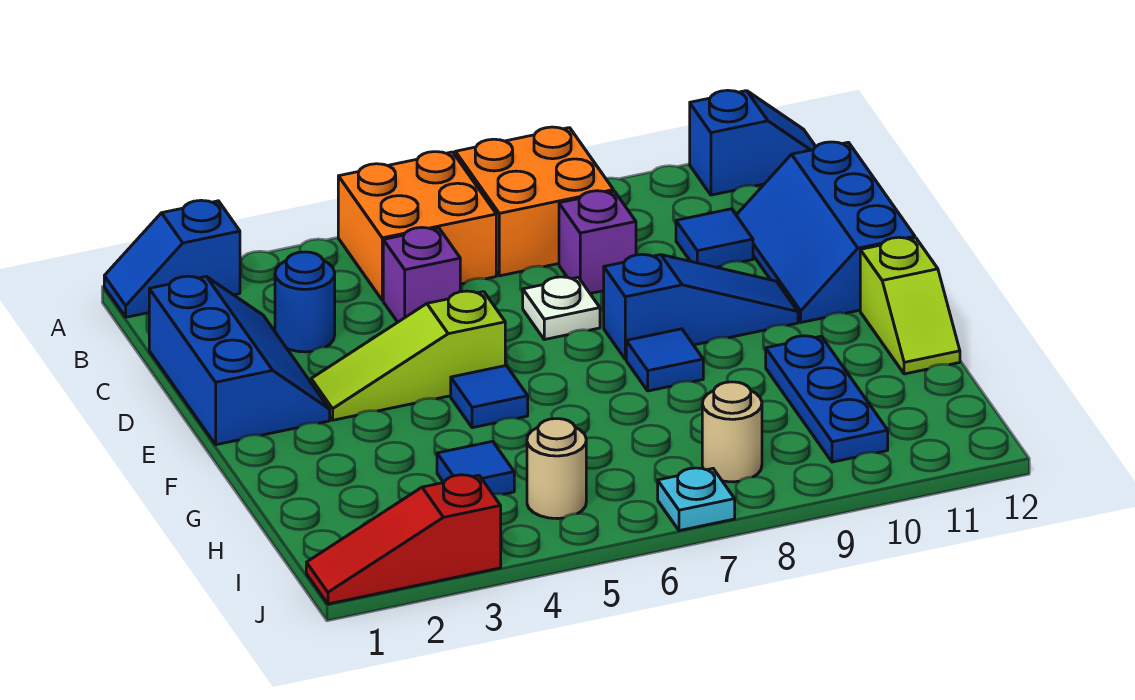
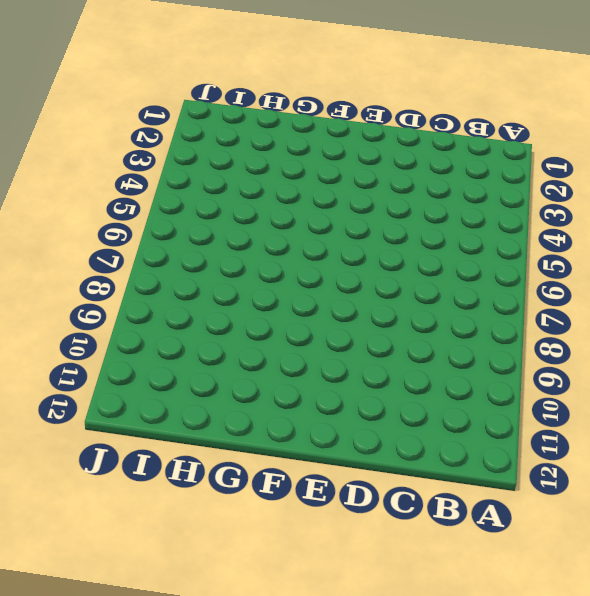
none -> blue slope A1:A2 level 1 top 2
none -> orange brick A5:B6 level 1
none -> orange brick A7:B8 level 1

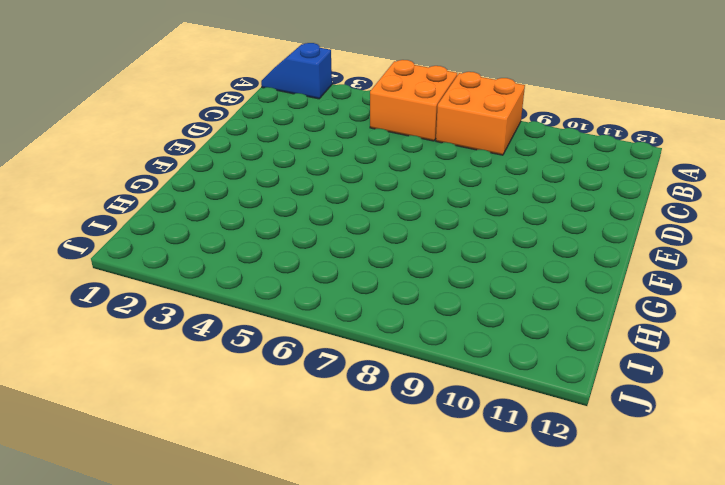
none -> blue slope A11:A12 level 1 top 11
none -> blue slope C1:E2 level 1 top 1
none -> blue round brick C3 level 1

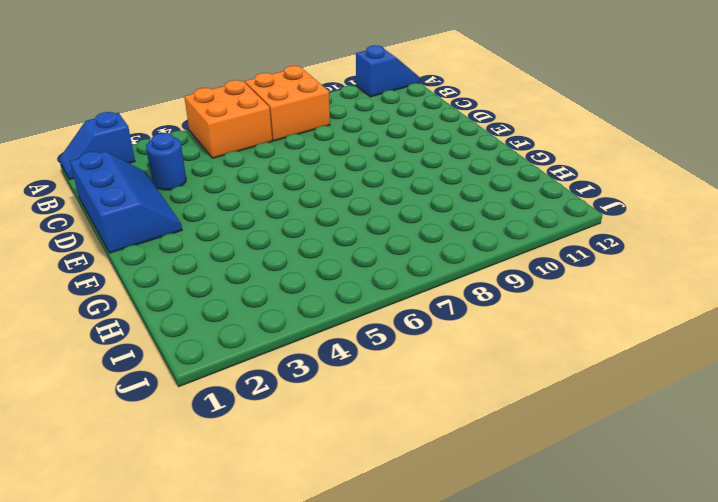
none -> purple brick C5 level 1
none -> purple brick C8 level 1
none -> blue tile C10 level 1

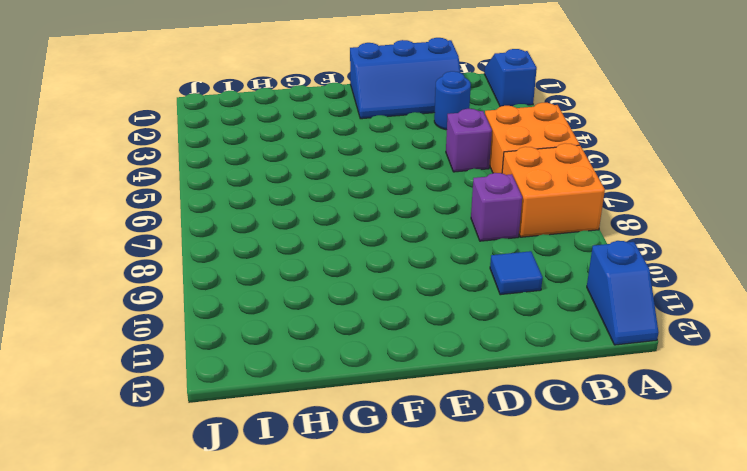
none -> blue slope C11:E12 level 1 top 12
none -> white plate D7 level 1
none -> lime slope E3:E5 level 1 top 5

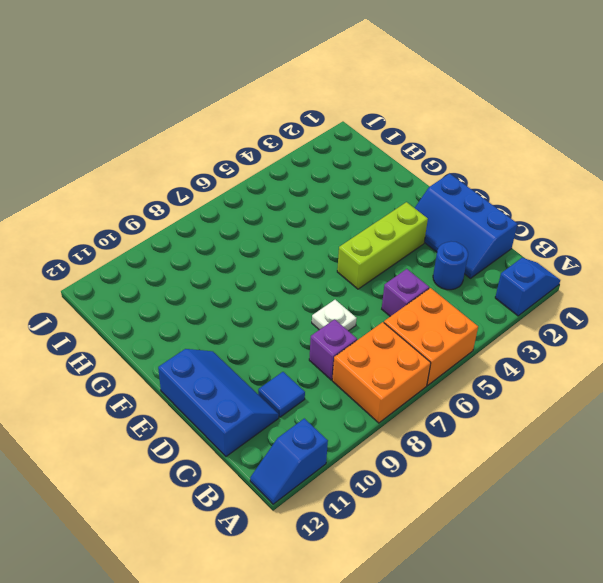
lime brick E3:E5 level 1 -> lime slope E3:E5 level 1 top 5
none -> blue slope E8:E10 level 1 top 8
none -> blue tile F5 level 1
none -> blue tile F8 level 1

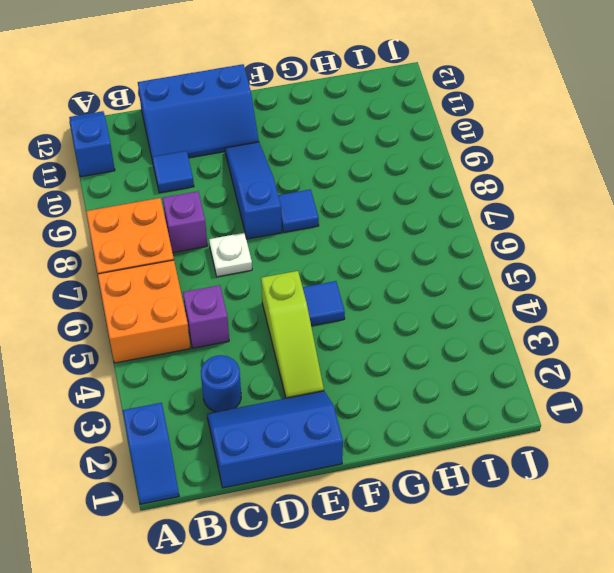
none -> lime slope F12:G12 level 1 top F
none -> blue plate G10:I10 level 1
none -> blue tile H4 level 1

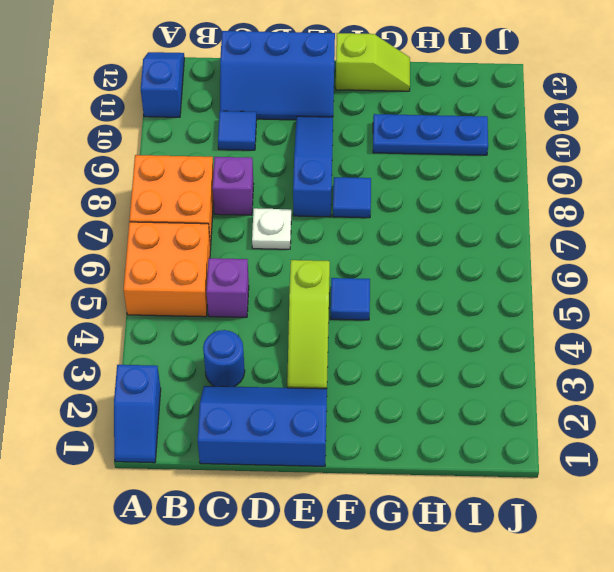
none -> blue tile H4 level 1
none -> tan round brick I5 level 1
none -> tan round brick I8 level 1

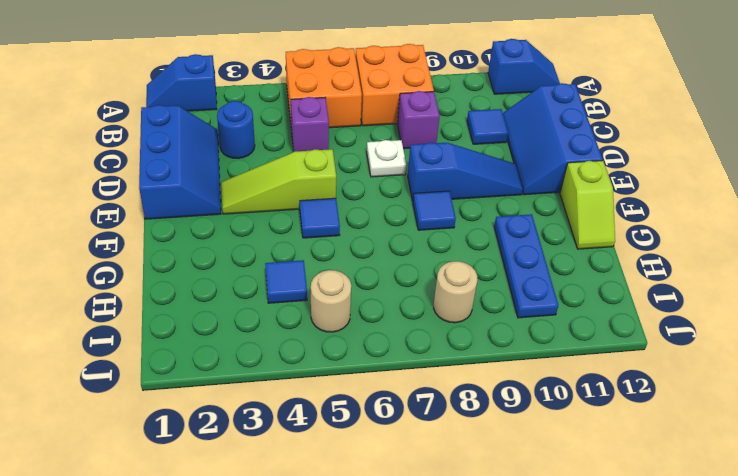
none -> red slope J1:J3 level 1 top 3
none -> cyan plate J7 level 1

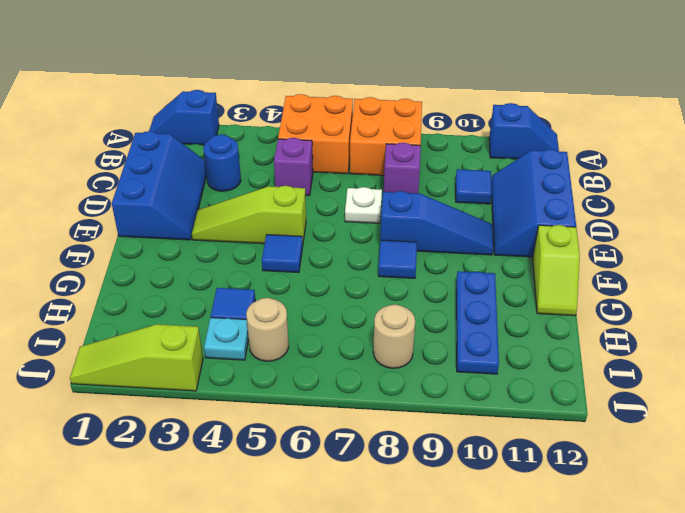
cyan plate I4 level 1 -> cyan plate J7 level 1
lime slope J1:J3 level 1 top 3 -> red slope J1:J3 level 1 top 3

